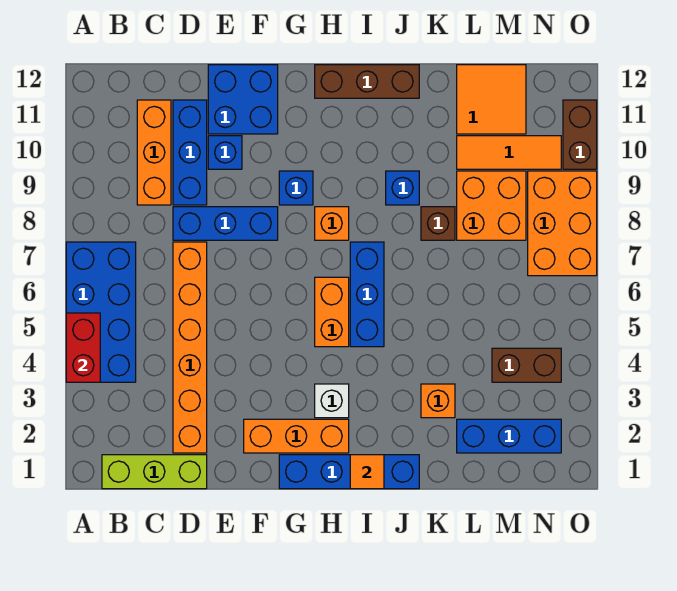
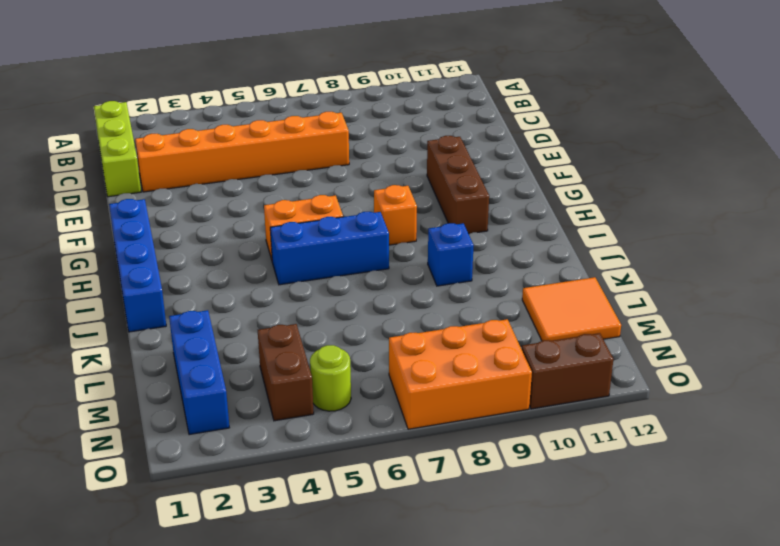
brown brick F10:H10 level 1 -> brown brick H12:J12 level 1
lime round brick N5 level 1 -> none
none -> blue brick A4:B7 level 1
none -> orange brick C9:C11 level 1
none -> blue brick D8:F8 level 1

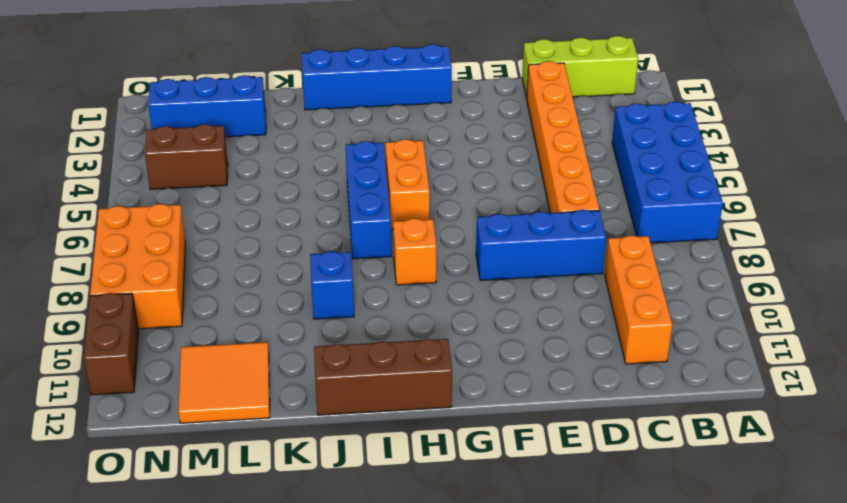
none -> blue brick D9:D11 level 1
none -> blue brick E10 level 1
none -> blue brick E11:F12 level 1

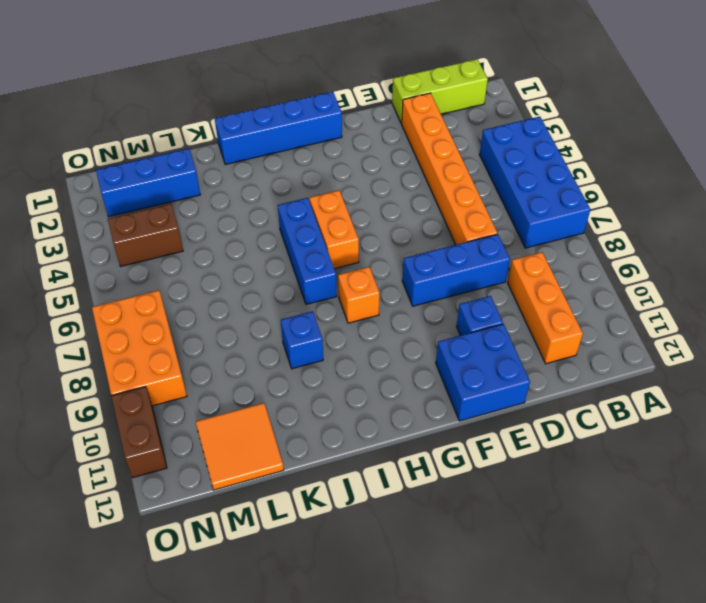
none -> blue brick D9:D11 level 1
none -> orange brick F2:H2 level 1
none -> blue brick G9 level 1

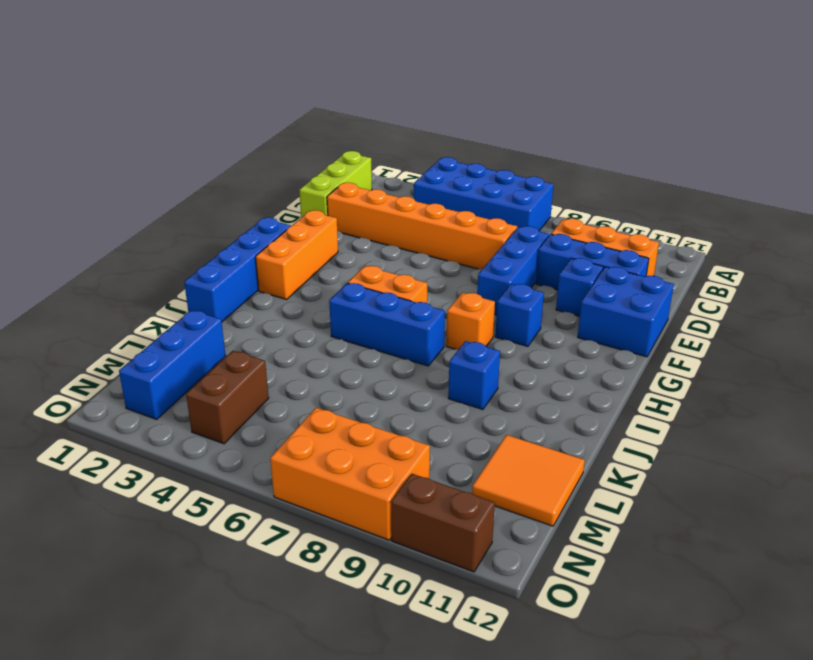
none -> white brick H3 level 1
none -> brown brick H12:J12 level 1
none -> orange brick K3 level 1

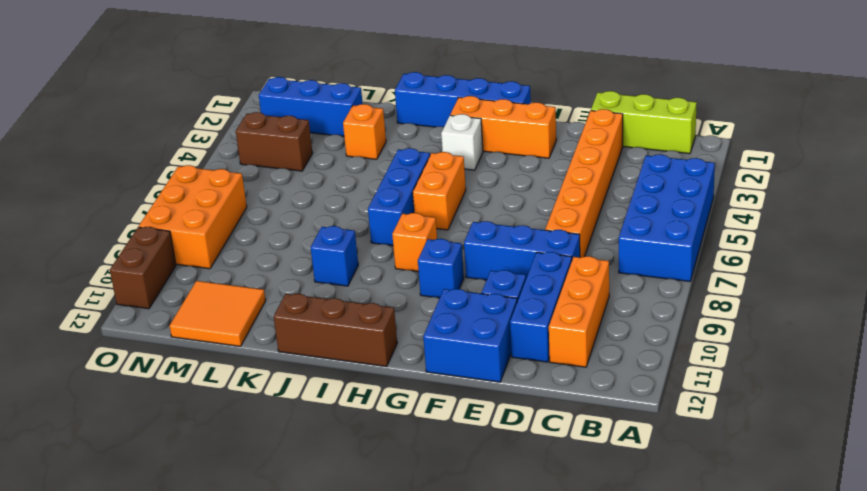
none -> brown brick K8 level 1
none -> orange brick L8:M9 level 1
none -> orange tile L10:N10 level 1

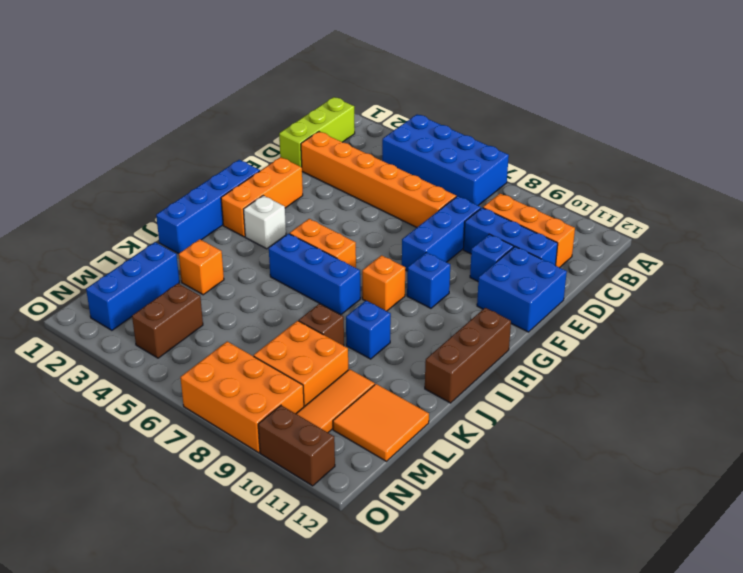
none -> red brick A4:A5 level 2
none -> orange tile I1 level 2

